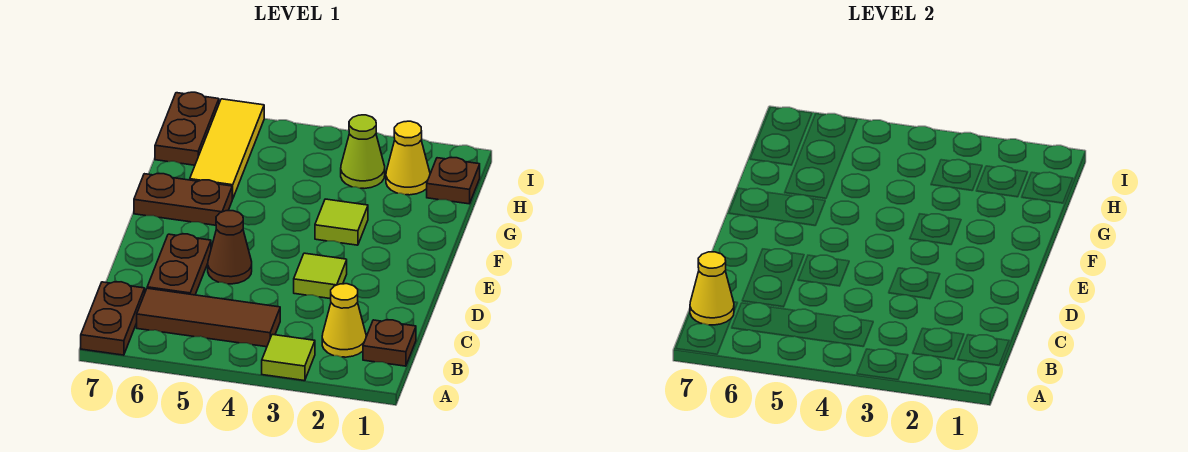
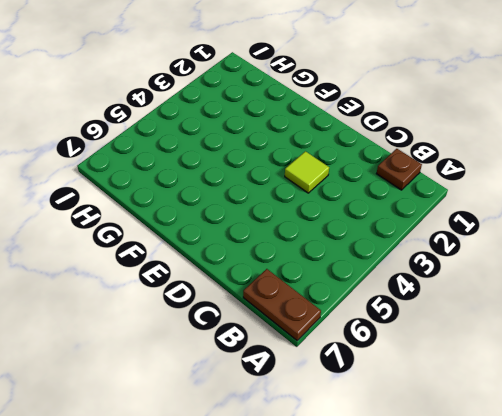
none -> lime tile A3 level 1
none -> yellow cone B2 level 1
none -> brown tile B4:B6 level 1

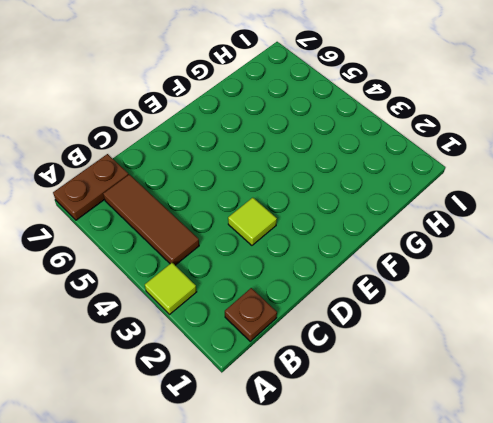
none -> yellow cone B2 level 1
none -> brown plate C6:D6 level 1
none -> brown cone D5 level 1

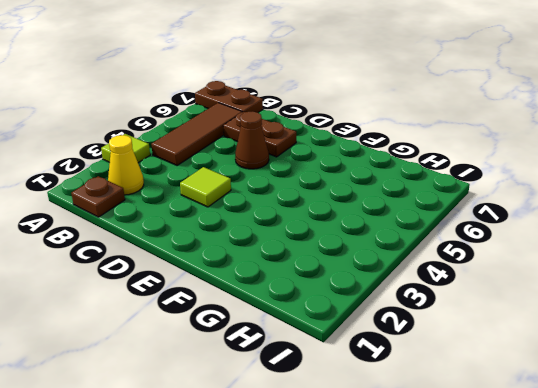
none -> lime tile F3 level 1
none -> brown plate F6:F7 level 1
none -> yellow tile G6:I6 level 1

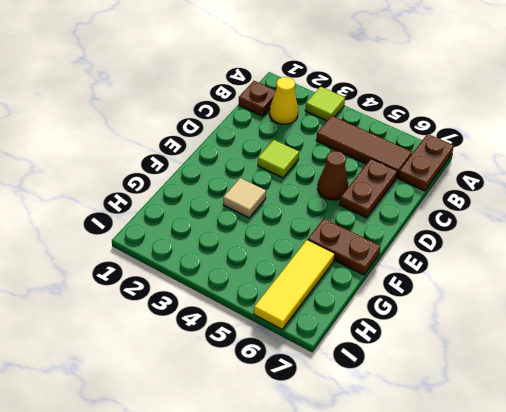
tan tile F3 level 1 -> lime tile F3 level 1
none -> brown plate H1 level 1
none -> yellow cone H2 level 1
none -> lime cone H3 level 1

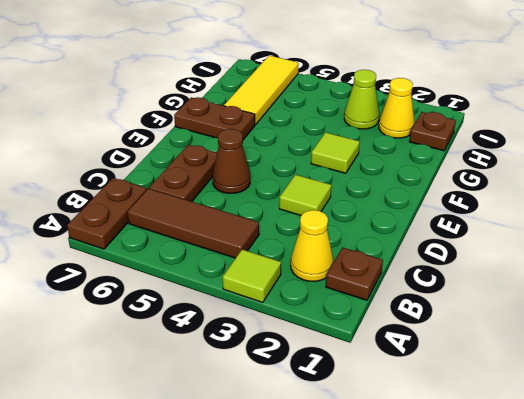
none -> brown plate H7:I7 level 1
none -> yellow cone B7 level 2

